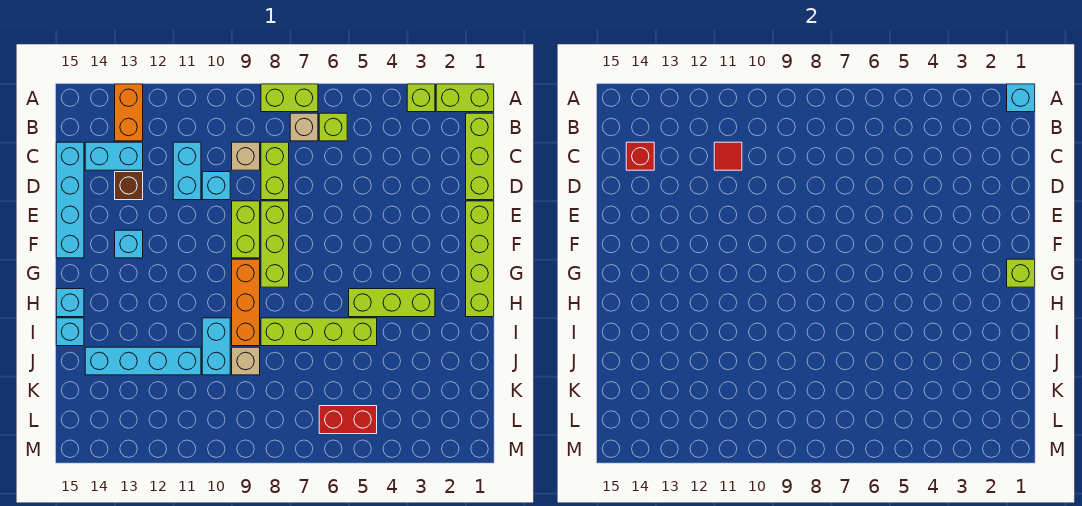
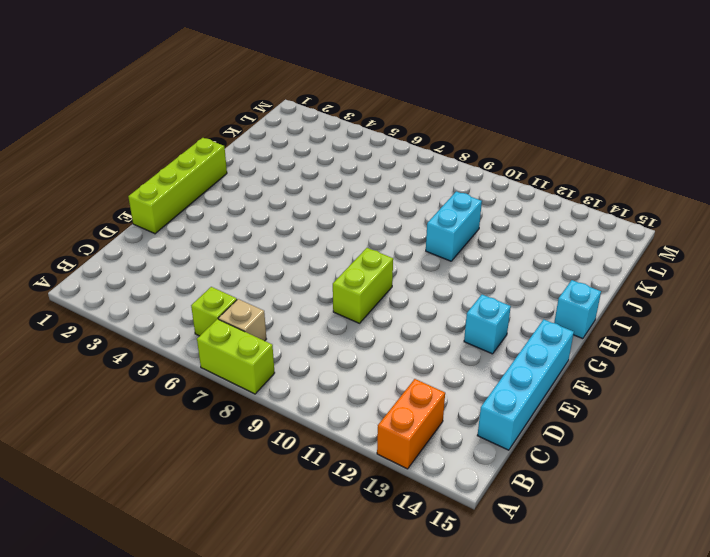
none -> lime brick A1:A2 level 1
none -> lime brick A3 level 1
none -> lime brick B1:D1 level 1
none -> lime brick C8:D8 level 1

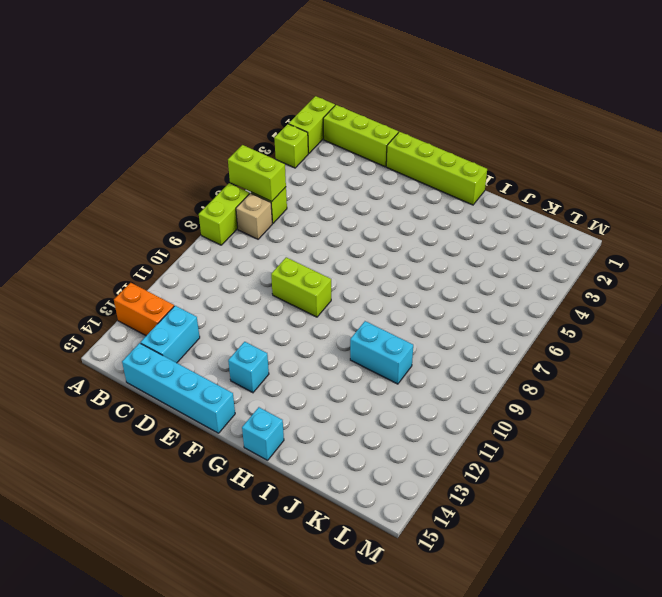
lime brick A6:B6 level 2 -> lime brick C8:D8 level 1
none -> tan brick C9 level 1
none -> cyan brick C11:D11 level 1
none -> cyan brick D10 level 1
none -> brown brick D13 level 1

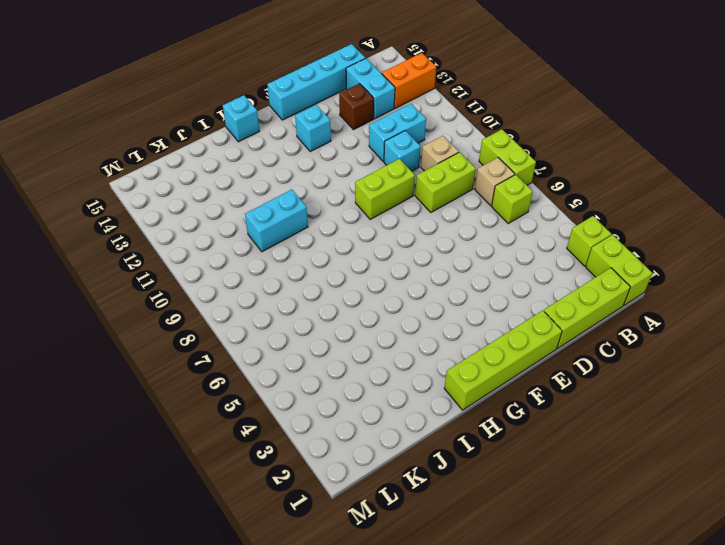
none -> lime brick E8:G8 level 1
none -> orange brick G9:I9 level 1
none -> lime brick H3:H5 level 1
none -> lime brick I5:I8 level 1

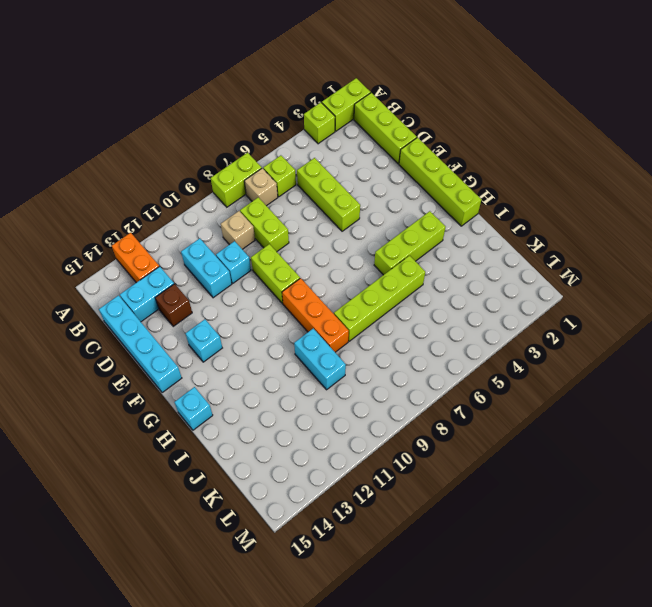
lime brick C5:E5 level 1 -> lime brick E8:G8 level 1
none -> cyan brick I15 level 1
none -> tan brick J9 level 1
none -> cyan brick J11:J14 level 1
none -> red brick L5:L6 level 1

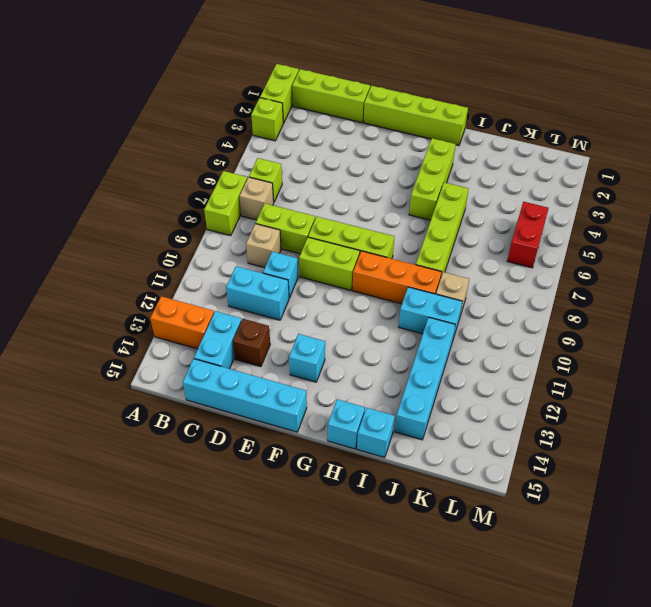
none -> cyan brick A1 level 2
none -> red tile C11 level 2
none -> red brick C14 level 2
none -> lime brick G1 level 2

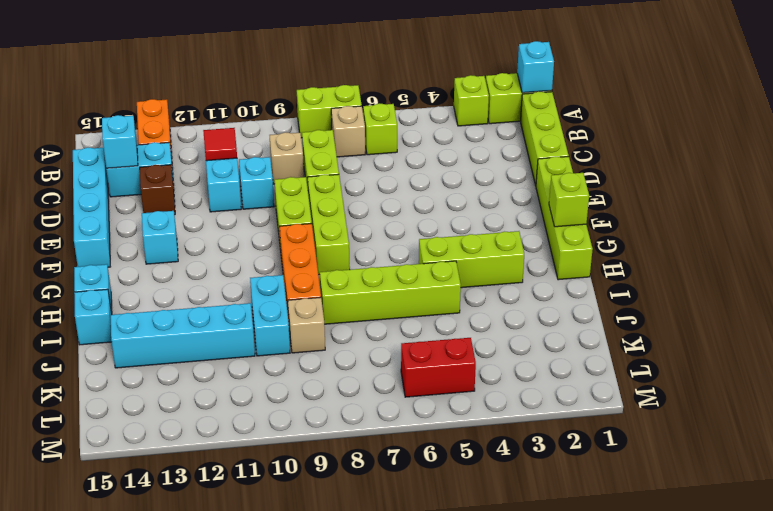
cyan brick C14 level 2 -> red brick C14 level 2

